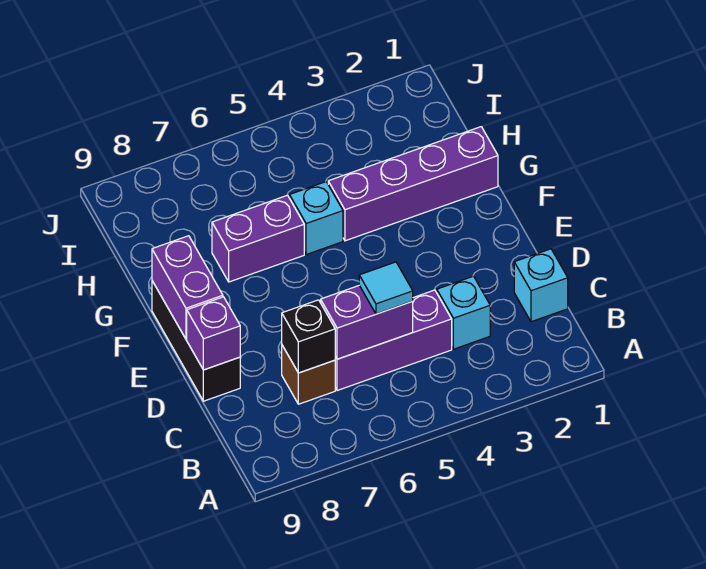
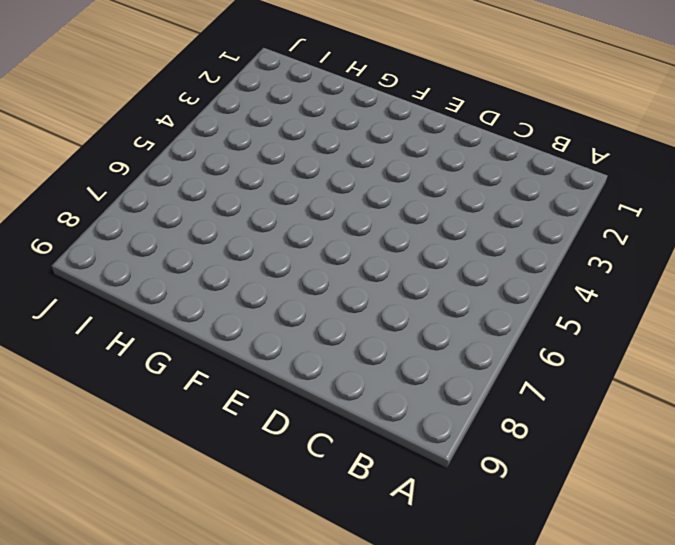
none -> cyan brick C1 level 1
none -> cyan brick C3 level 1
none -> purple brick C4:C6 level 1

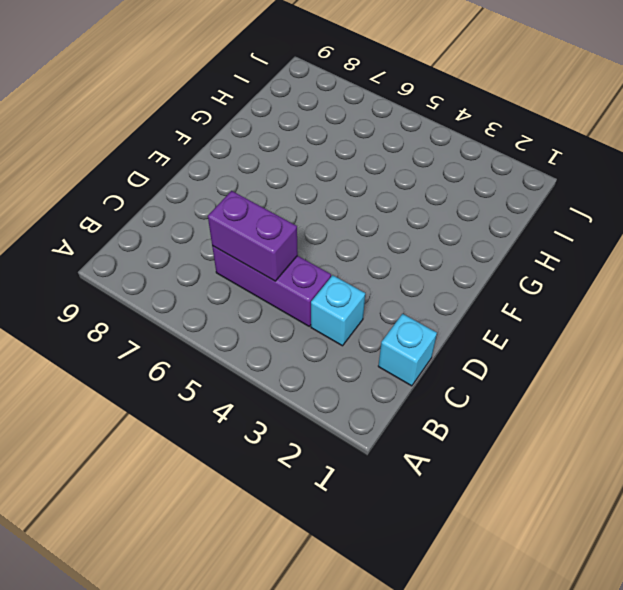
none -> brown brick C7 level 1
none -> black brick D9:F9 level 1
none -> purple brick G1:G4 level 1

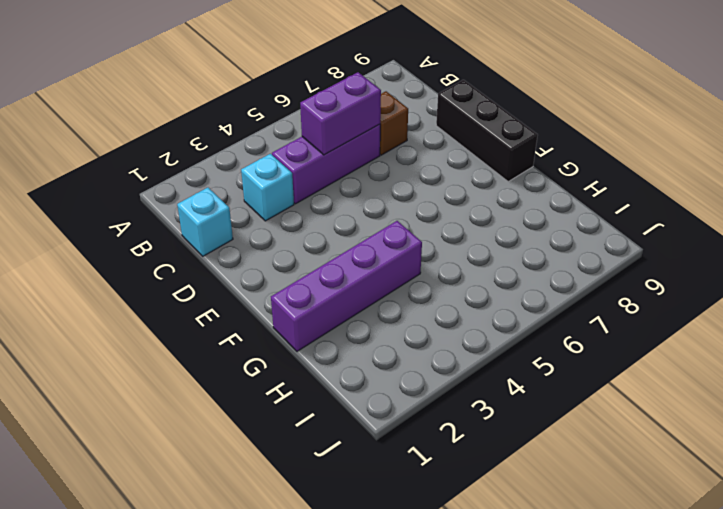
none -> cyan brick G5 level 1
none -> purple brick G6:G7 level 1
none -> black brick C7 level 2

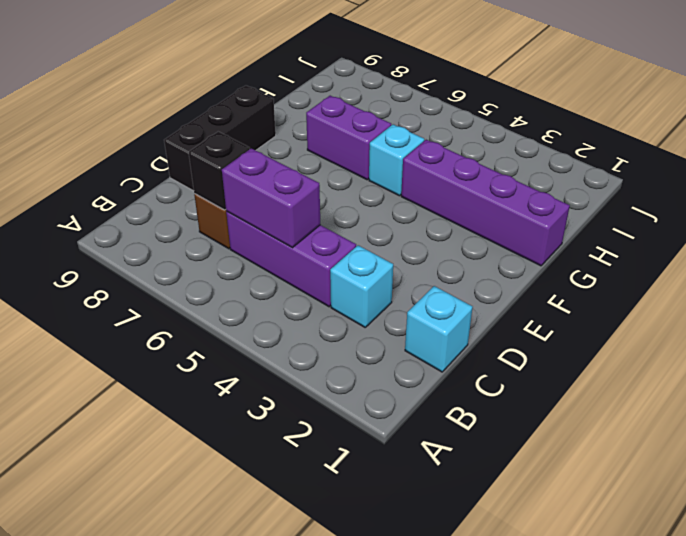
none -> purple brick D9 level 2
none -> purple brick E9:F9 level 2
none -> cyan tile C5 level 3

